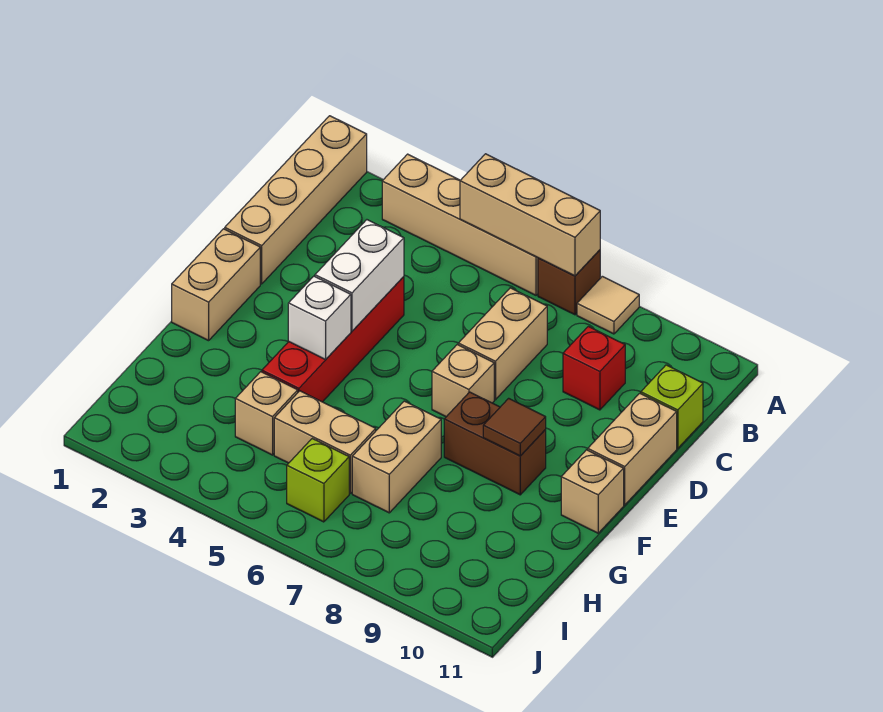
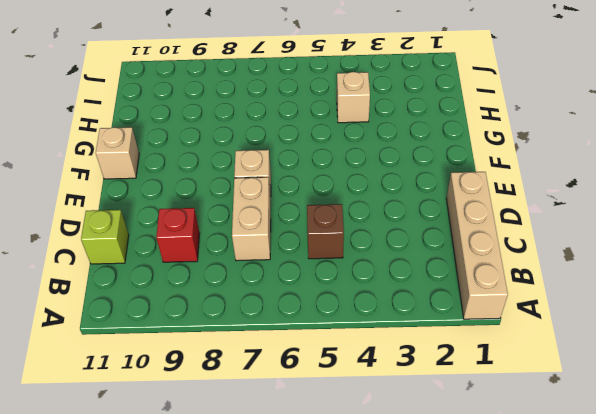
brown brick C5 level 1 -> brown brick A7 level 1
none -> tan brick A3:A6 level 1
none -> tan tile A8 level 1
none -> red brick D4:G4 level 1

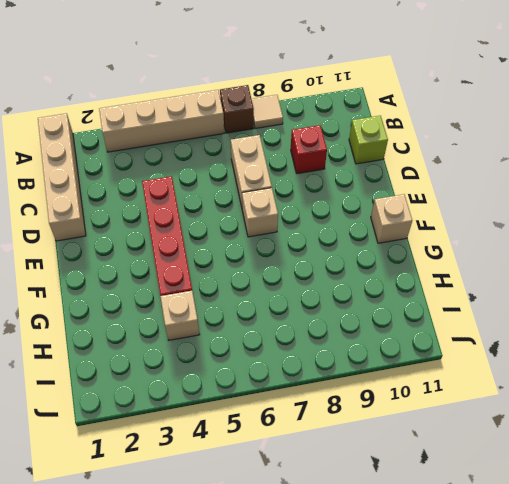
none -> tan brick D11:E11 level 1
none -> tan brick E1:F1 level 1
none -> brown brick F8:F9 level 1

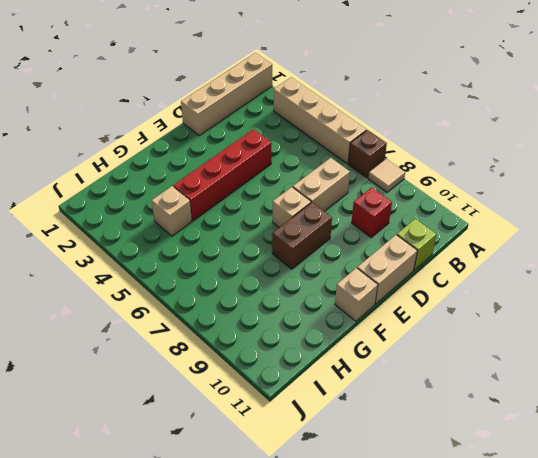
brown brick E8:F8 level 1 -> brown brick F8:F9 level 1
none -> tan brick E1:F1 level 1
none -> tan brick G7:H7 level 1
none -> tan brick H5:H6 level 1

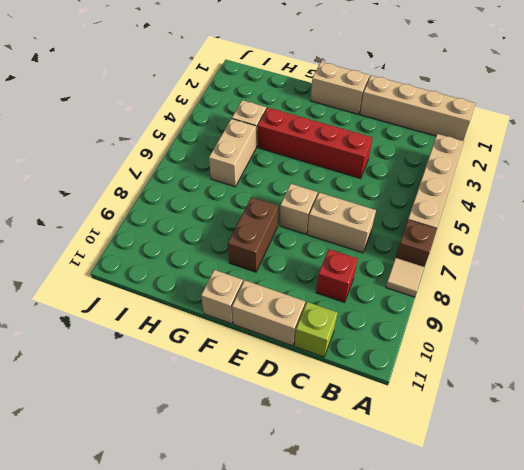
none -> tan brick G7:H7 level 1
none -> lime brick I6 level 1
none -> tan brick A5:A7 level 2

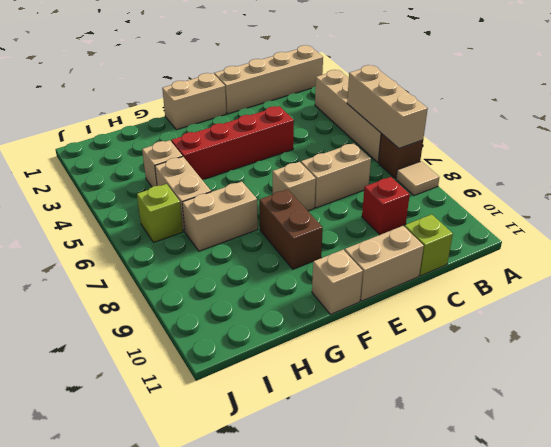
none -> white brick D4:E4 level 2
none -> white brick F4 level 2
none -> brown tile F9 level 2

